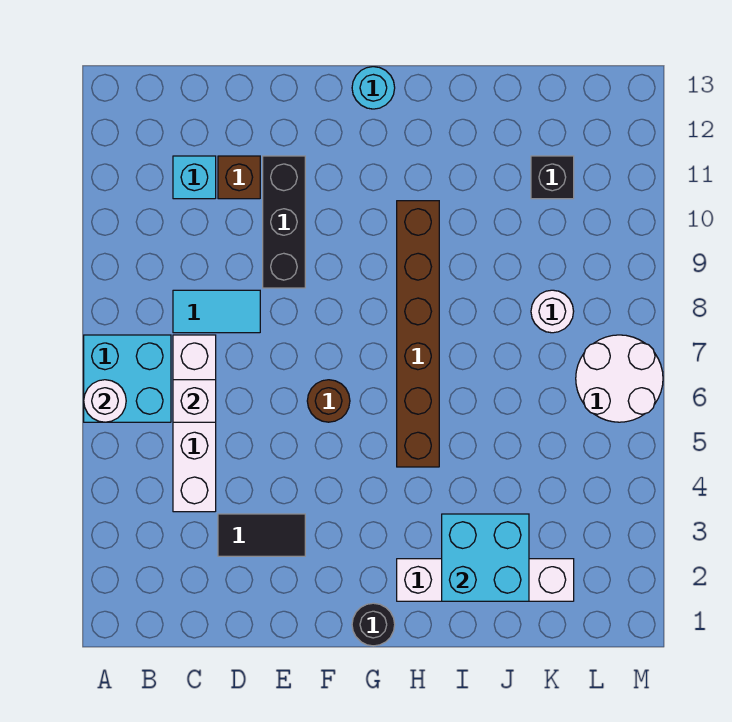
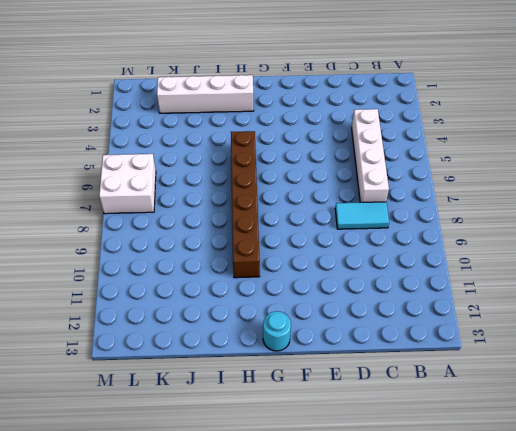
white brick L6:M7 level 1 -> white round brick L6:M7 level 1
none -> cyan brick A6:B7 level 1
none -> cyan brick C11 level 1
none -> black tile D3:E3 level 1

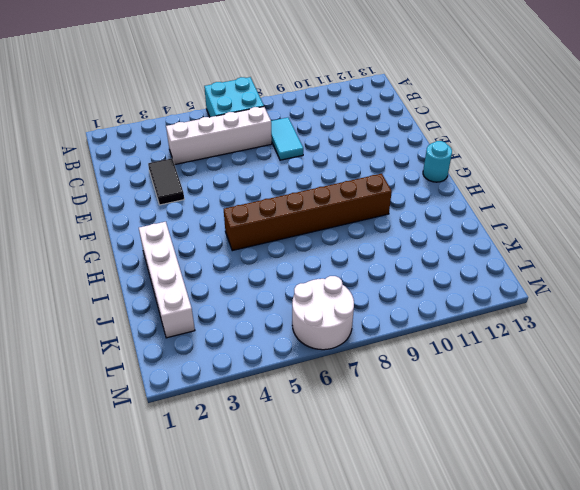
none -> cyan brick C11 level 1
none -> brown brick D11 level 1
none -> black brick E9:E11 level 1

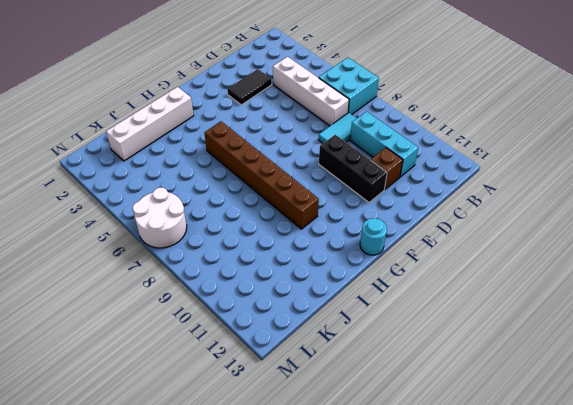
cyan brick C9:C11 level 1 -> cyan brick C11 level 1
none -> brown round brick F6 level 1
none -> black round brick G1 level 1
none -> white round brick K8 level 1

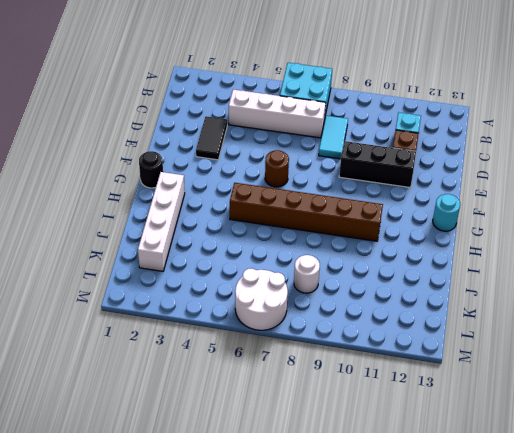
none -> black brick K11 level 1
none -> white round brick A6 level 2
none -> white brick C6 level 2

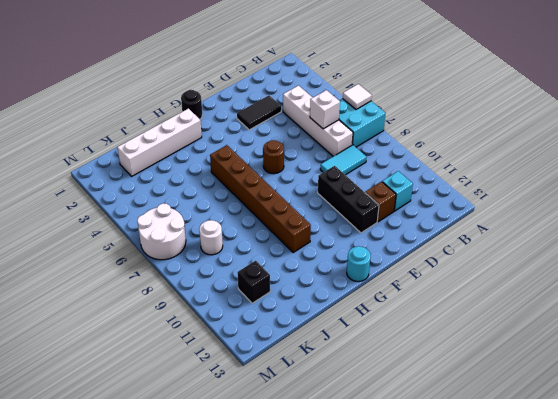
white tile A6 level 2 -> white round brick A6 level 2
none -> cyan brick I2:J3 level 2

